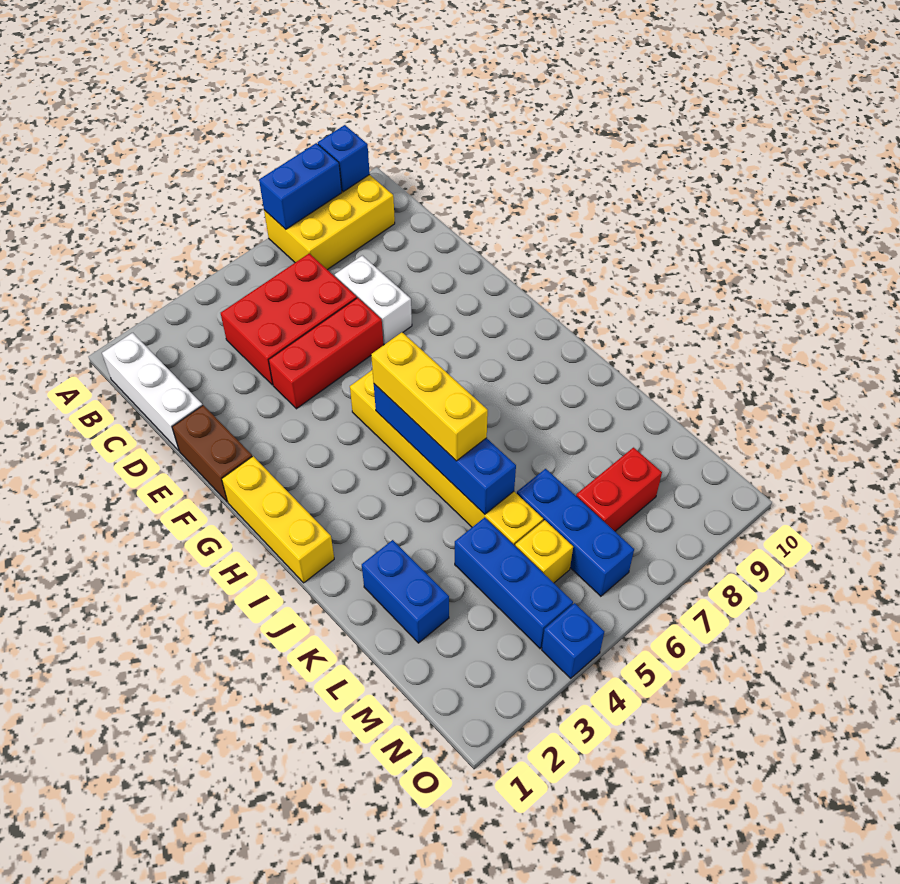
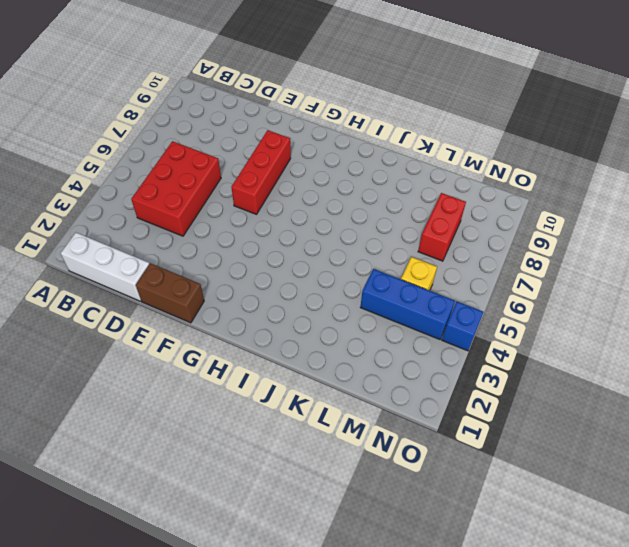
red brick F6:F8 level 1 -> red brick E4:E6 level 1
none -> yellow brick A7:B9 level 1
none -> white brick D7:E7 level 1
none -> yellow brick G1:I1 level 1

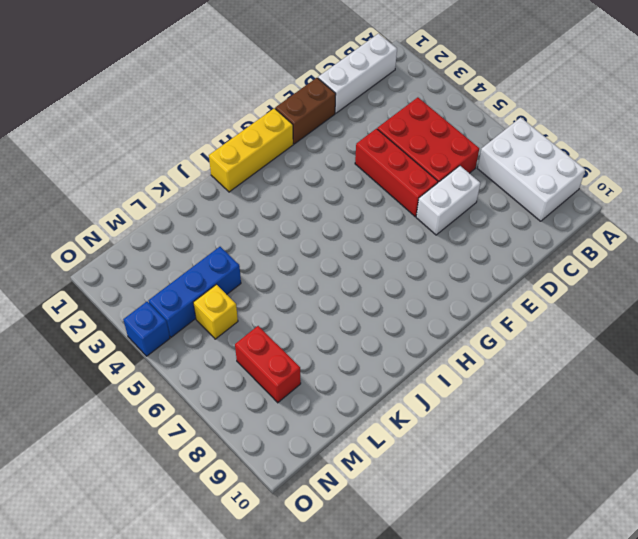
white brick A7:B9 level 1 -> yellow brick A7:B9 level 1
none -> yellow brick G5:L5 level 1
none -> blue brick K2:L2 level 1
none -> blue brick L6:N6 level 1

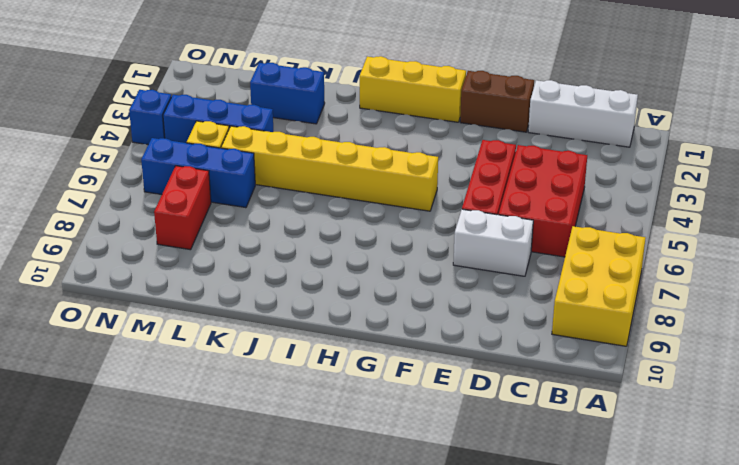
none -> blue brick A7:A8 level 2
none -> blue brick A9 level 2
none -> blue brick H5:K5 level 2

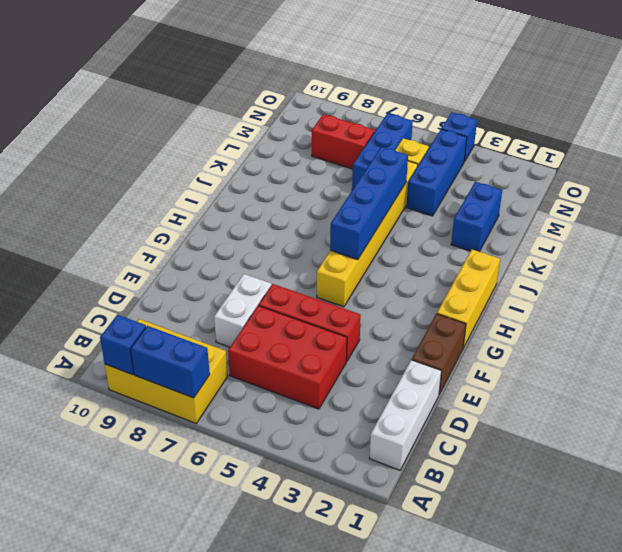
none -> yellow brick H5:J5 level 3

